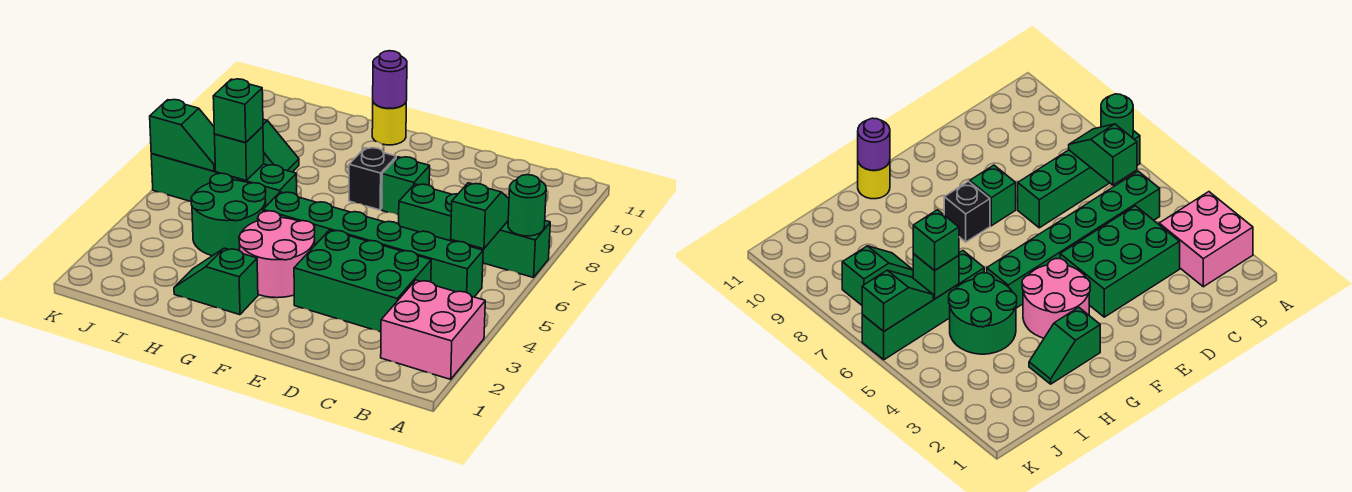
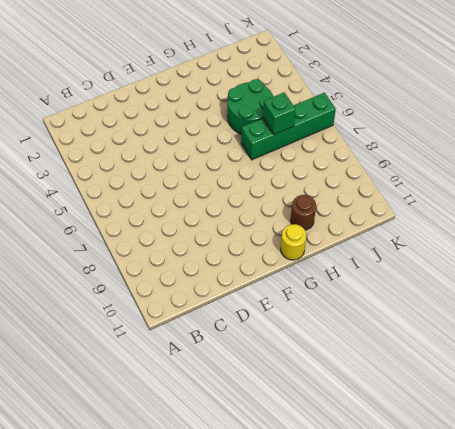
brown round brick H10 level 1 -> none
none -> pink brick A2:B3 level 1
none -> green brick A7:D7 level 1
none -> green brick B5:G5 level 1

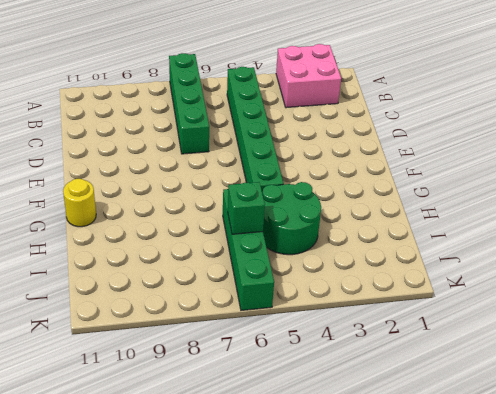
none -> green brick C3:E4 level 1
none -> green brick E8 level 1
none -> pink round brick F3:G4 level 1

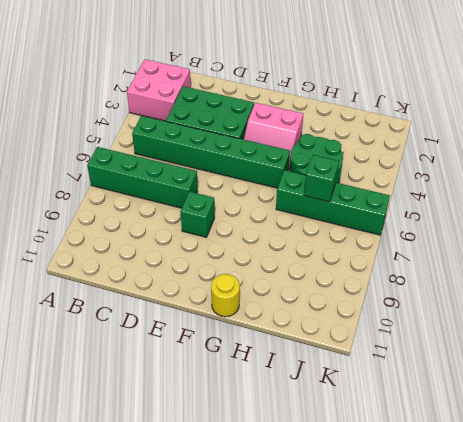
pink slope F3:G4 level 1 top 3 -> pink round brick F3:G4 level 1
none -> black brick F8 level 1
none -> green slope G2:H2 level 1 top G
none -> green slope I8:J8 level 1 top J

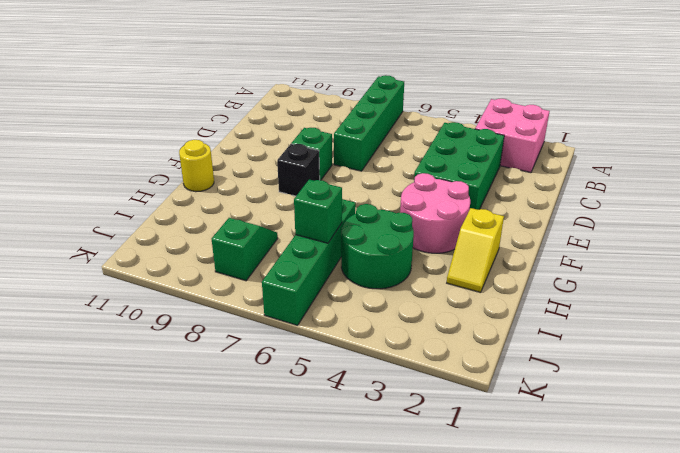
yellow slope G2:H2 level 1 top G -> green slope G2:H2 level 1 top G
none -> green brick B5:G5 level 1
none -> green round brick A7 level 2
none -> green slope B6:B7 level 2 top 6

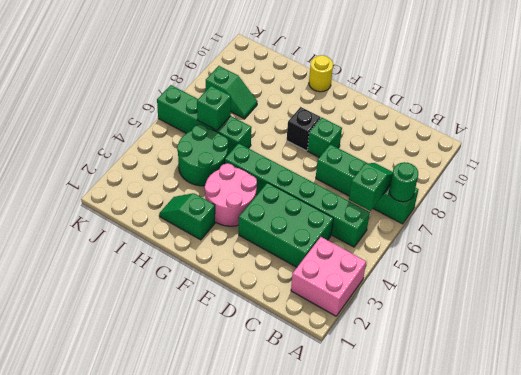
none -> purple round brick G11 level 2
none -> green slope J6:K6 level 2 top K
none -> green brick I6 level 3

